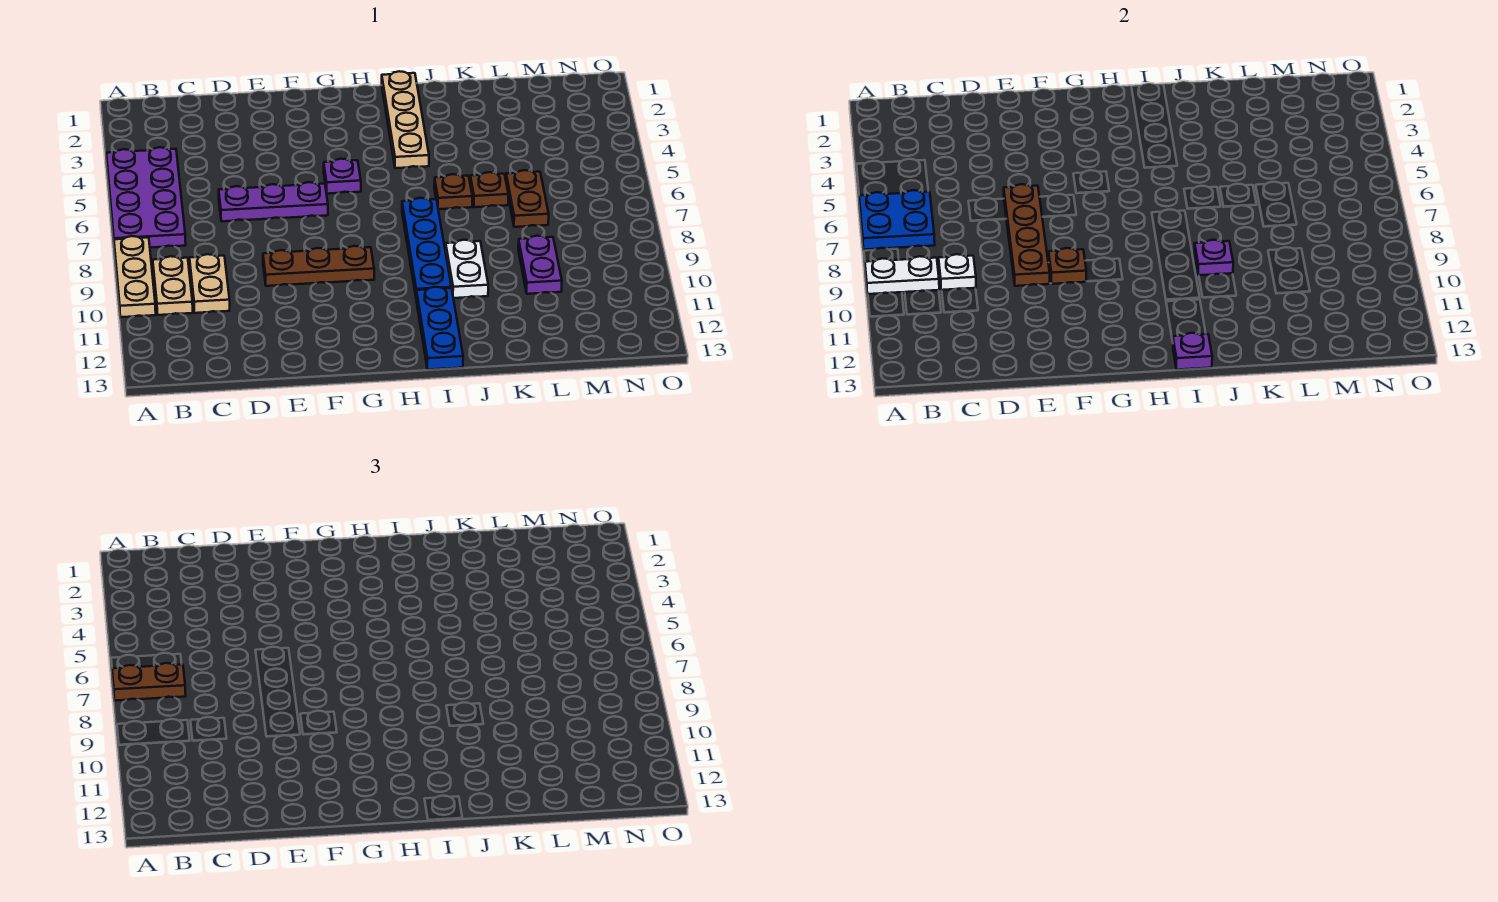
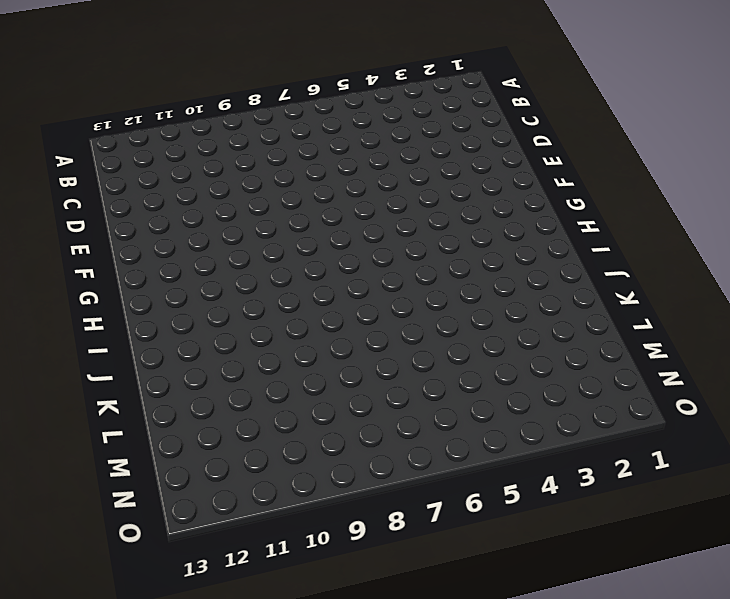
none -> purple plate A4:B7 level 1
none -> tan plate A8:A10 level 1
none -> tan plate B9:B10 level 1

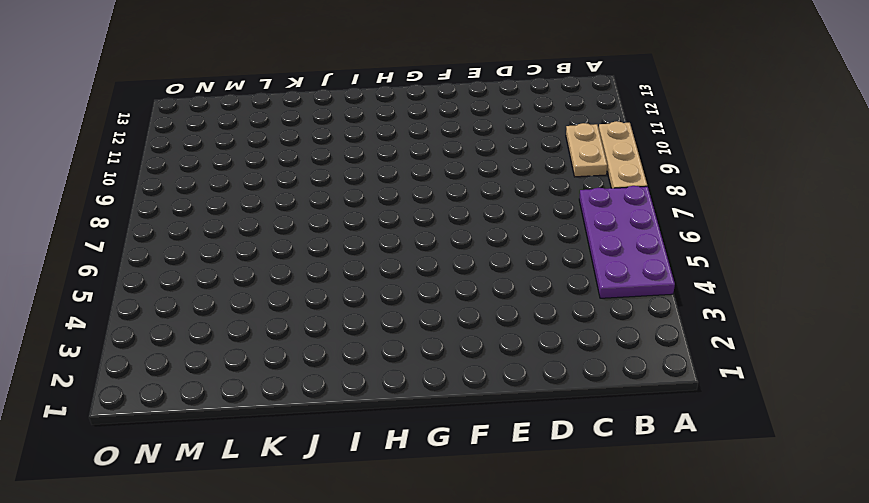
none -> tan plate C9:C10 level 1
none -> purple plate D6:F6 level 1
none -> brown plate E9:G9 level 1

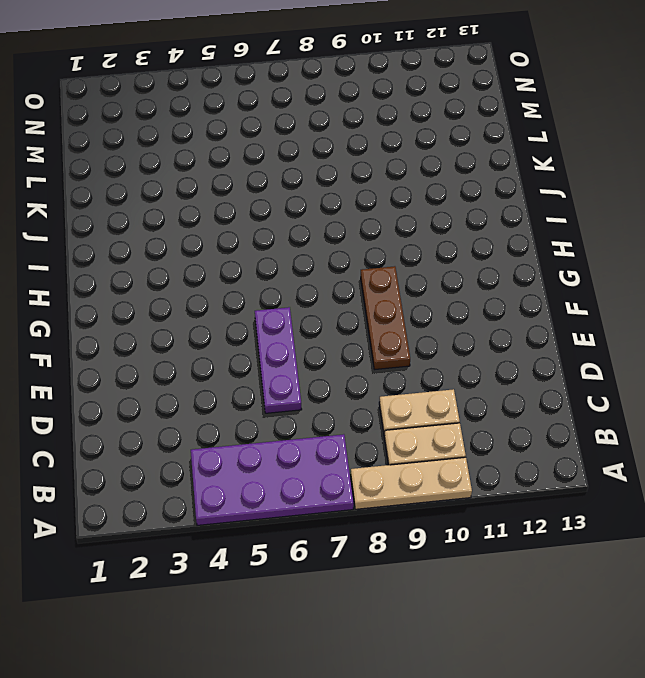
none -> purple plate G5 level 1
none -> tan plate I1:I4 level 1
none -> blue plate I7:I10 level 1

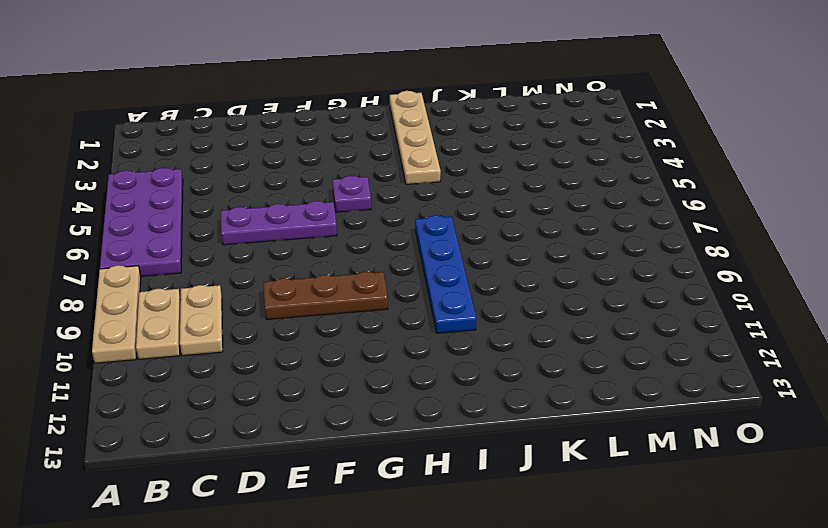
none -> blue plate I11:I13 level 1
none -> brown plate J6 level 1
none -> white plate J9:J10 level 1

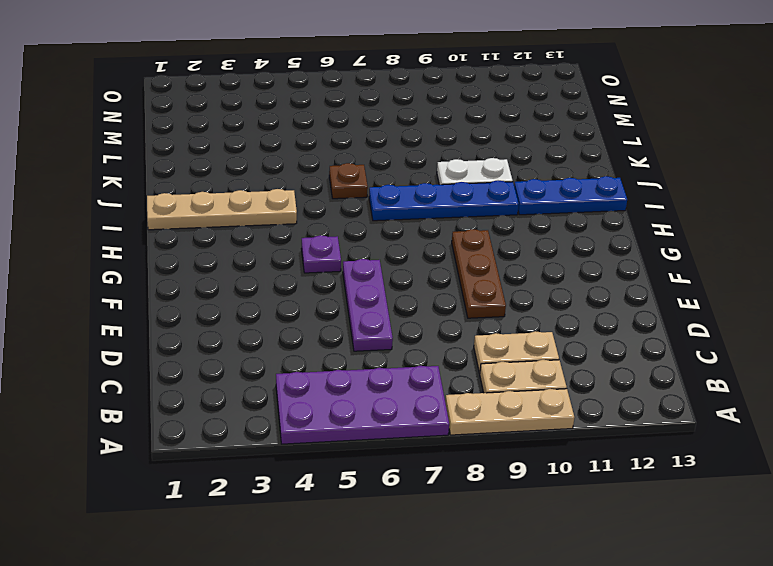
none -> brown plate K6 level 1
none -> brown plate L6:L7 level 1
none -> purple plate L9:L10 level 1

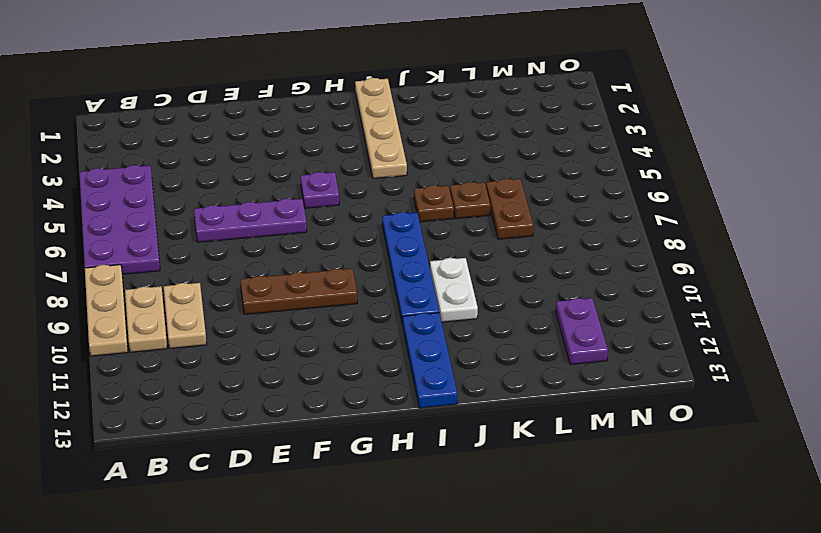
purple plate M11:M12 level 1 -> purple plate L9:L10 level 1
none -> blue plate A6:B7 level 2
none -> white plate A9:B9 level 2
none -> white plate C9 level 2

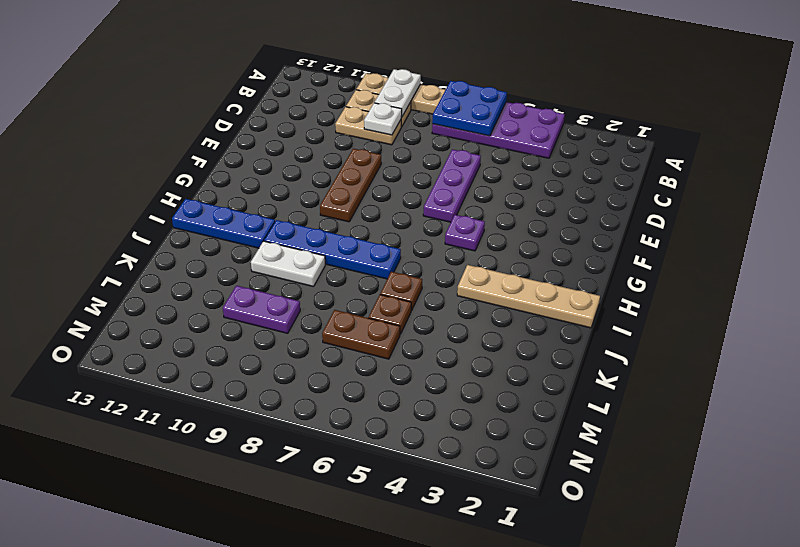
none -> brown plate E6:E9 level 2
none -> brown plate F9 level 2
none -> purple plate I13 level 2

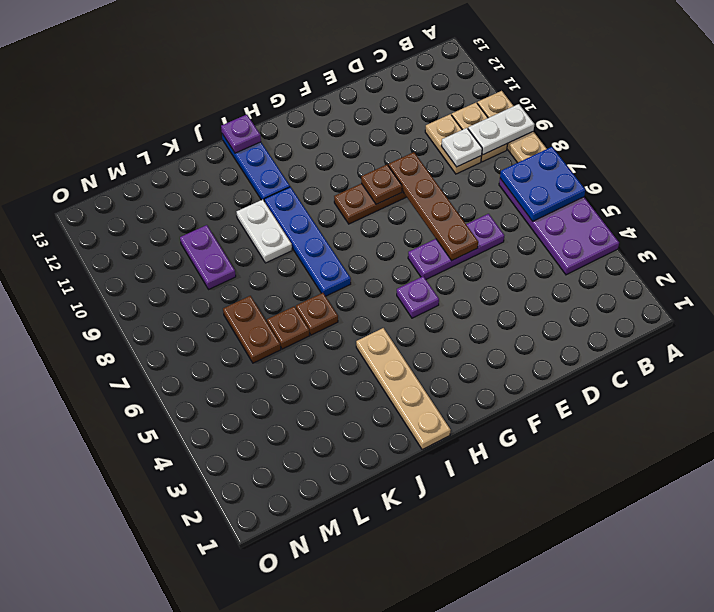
none -> purple plate J9 level 2
none -> brown plate A7:B7 level 3

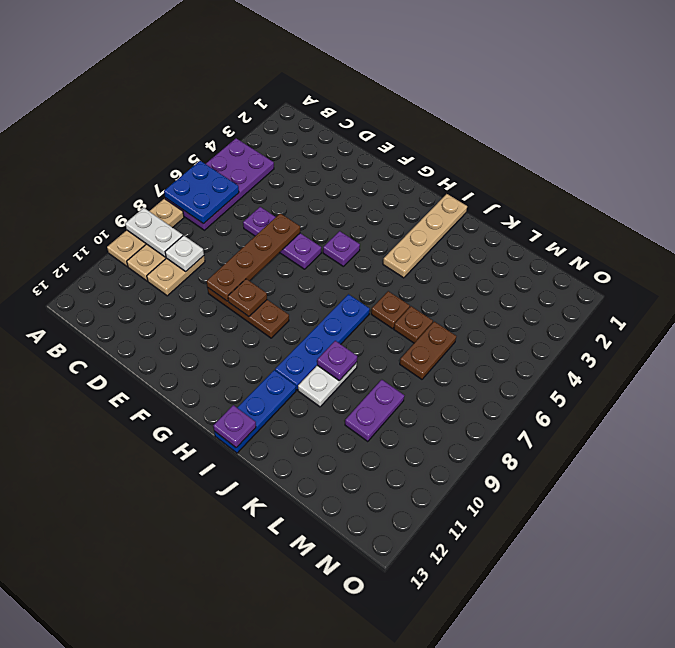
none -> brown plate A7:B7 level 3

